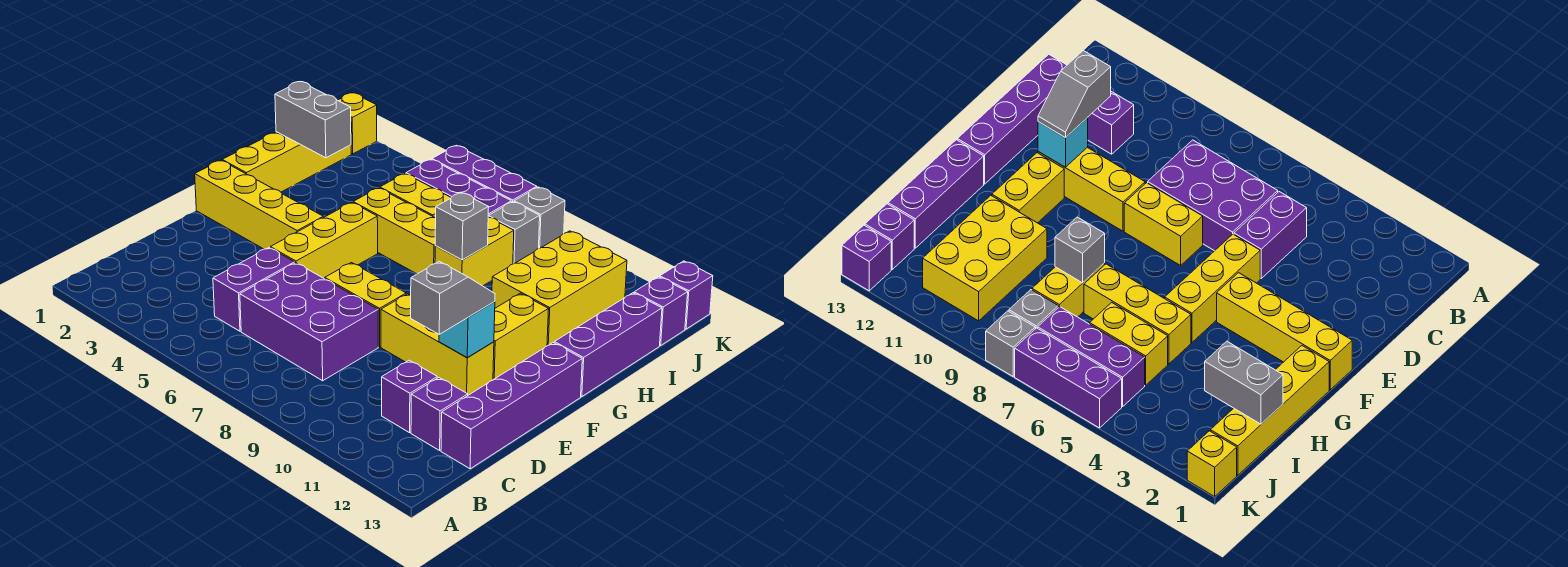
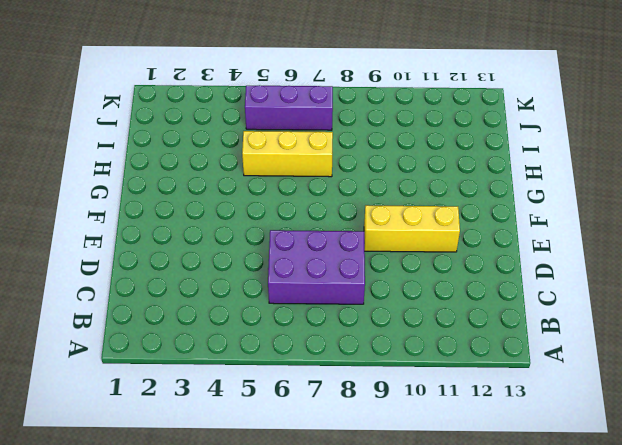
none -> purple brick C5:D5 level 1
none -> purple brick C11 level 1
none -> purple brick C12 level 1

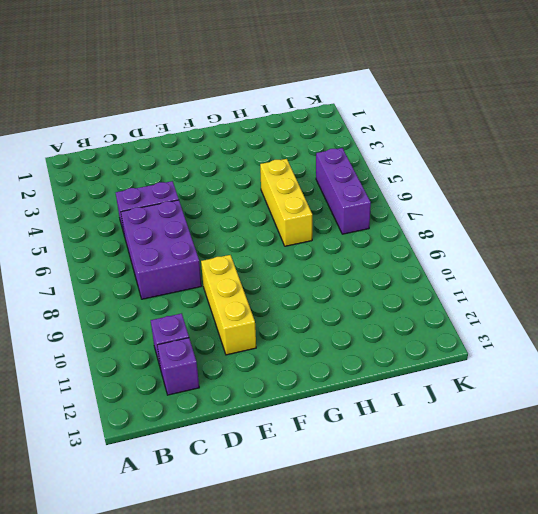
none -> purple brick C13:F13 level 1
none -> yellow brick E5:G5 level 1
none -> yellow brick E7:E8 level 1

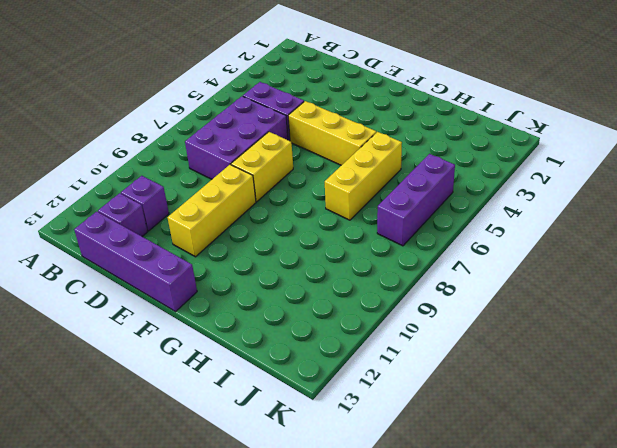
none -> yellow brick F1:F4 level 1
none -> yellow brick F11:G11 level 1
none -> yellow brick G1:J1 level 1

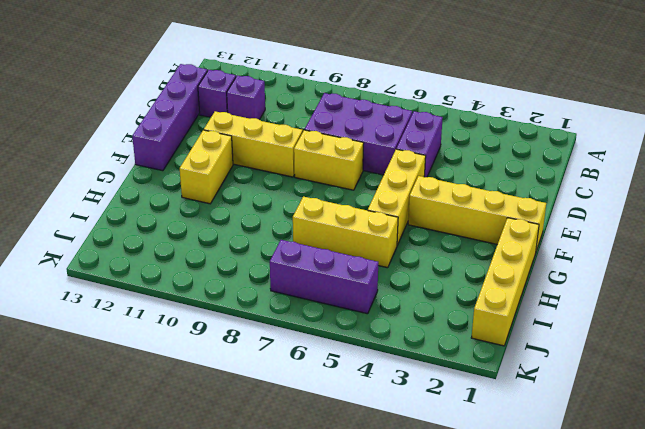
none -> purple brick G13:I13 level 1
none -> yellow brick H8:I8 level 1
none -> yellow brick H10:J11 level 1

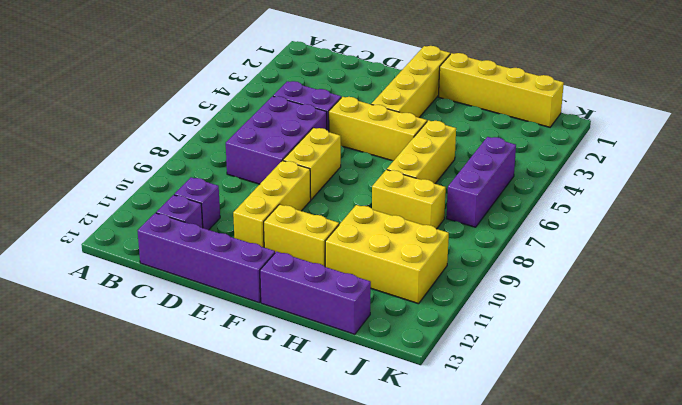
none -> yellow brick I5:I6 level 1
none -> grey brick J8 level 1
none -> purple brick J13 level 1

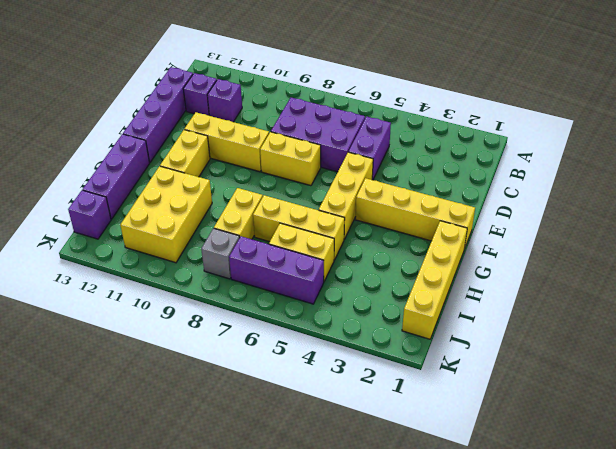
none -> yellow brick K1 level 1
none -> purple brick K5:K7 level 1
none -> grey brick K8 level 1

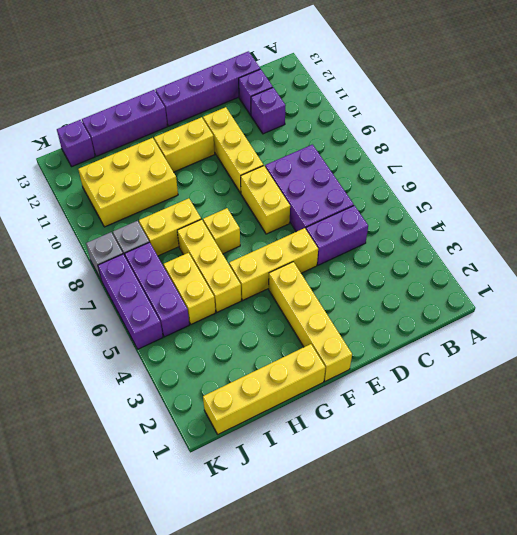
yellow brick G7 level 1 -> yellow brick K1 level 1
none -> purple brick K13 level 1
none -> cyan brick E11 level 2
none -> grey brick H8 level 2

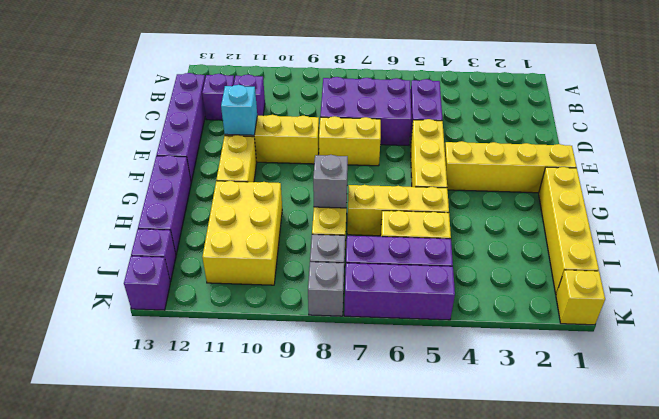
none -> grey brick I1:I2 level 2
none -> grey slope D11:E11 level 3 top D

